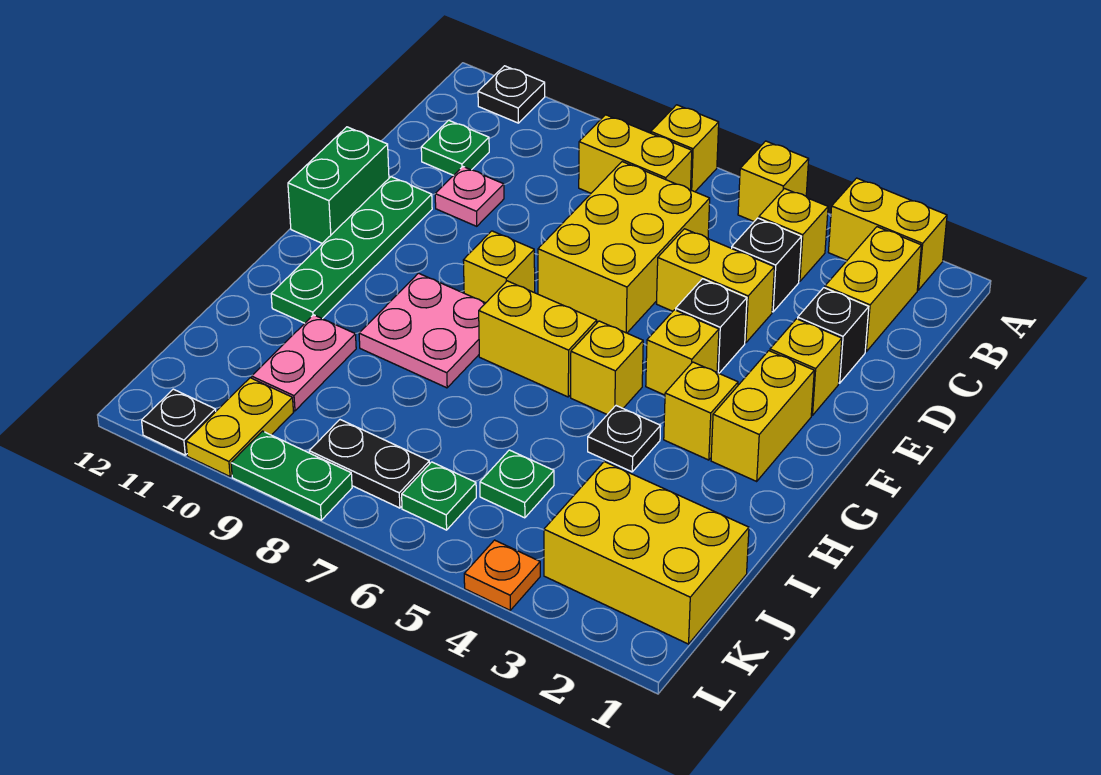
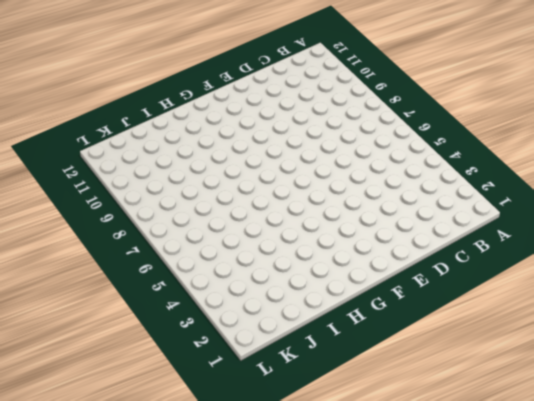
none -> yellow brick A2:A3 level 1
none -> yellow brick A5 level 1
none -> yellow brick A7 level 1
none -> black plate A11 level 1

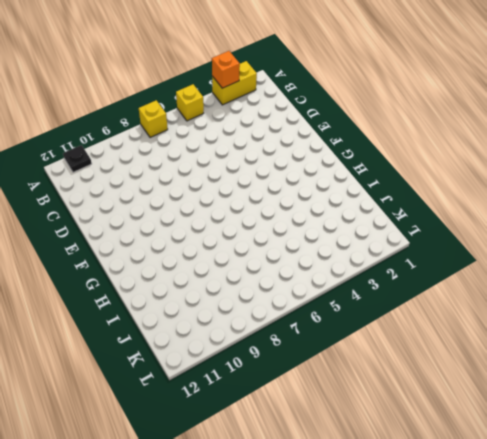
orange brick A3 level 2 -> none
none -> yellow brick B2:C2 level 1
none -> yellow brick B4 level 1
none -> yellow brick B7:B8 level 1
none -> black brick C4 level 1

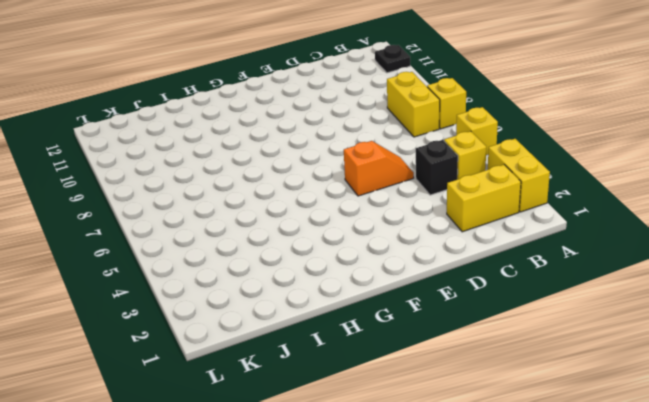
orange slope D5:E5 level 1 top E -> yellow brick D4:D5 level 1
none -> yellow brick C6:E7 level 1
none -> green plate C11 level 1
none -> black brick D2 level 1
none -> pink plate D10 level 1

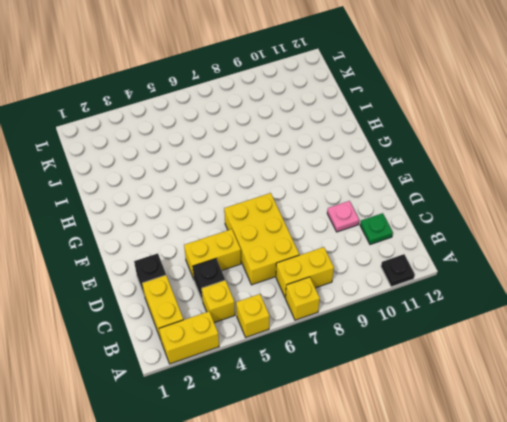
none -> yellow brick E2 level 1
none -> black brick E4 level 1
none -> green plate E11:H11 level 1
none -> green brick E12:F12 level 1

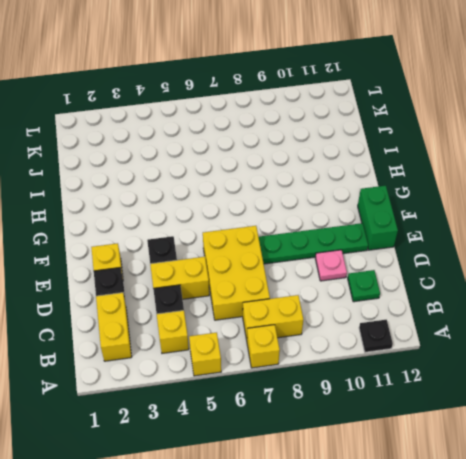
green plate E8:E11 level 1 -> green plate E11:H11 level 1
none -> yellow brick A2:A3 level 1
none -> yellow brick F2:G2 level 1
none -> yellow brick F4 level 1
none -> yellow brick F8 level 1

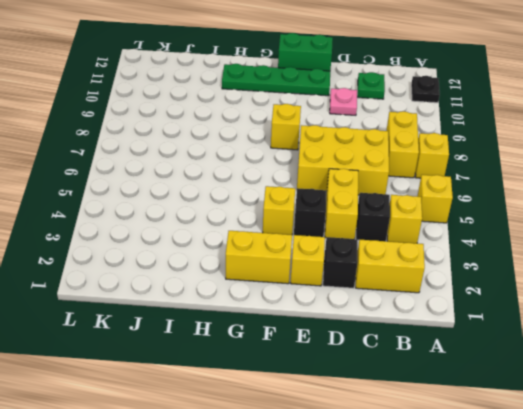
none -> yellow brick A2:A3 level 1
none -> yellow brick G3 level 1
none -> yellow brick G5 level 1
none -> yellow brick G6:G7 level 1

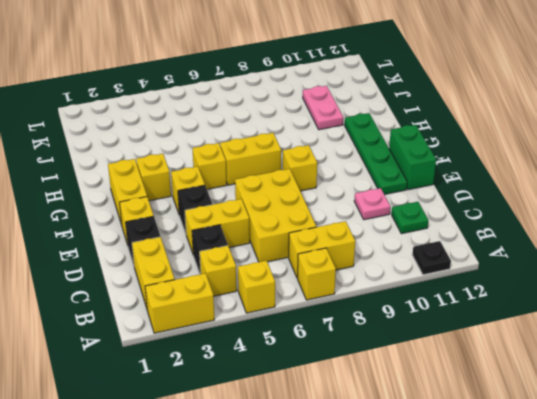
none -> pink plate G8:H9 level 1
none -> black plate H4 level 1
none -> yellow brick J1:K3 level 1
none -> green plate J5 level 1

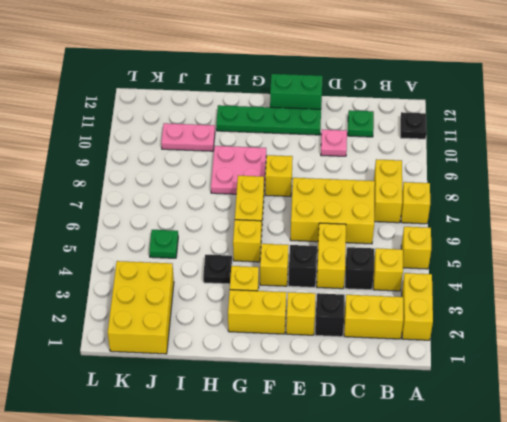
none -> green plate K6 level 1
none -> black plate K7:K8 level 1
none -> yellow plate K10:L10 level 1
none -> orange plate L4 level 1

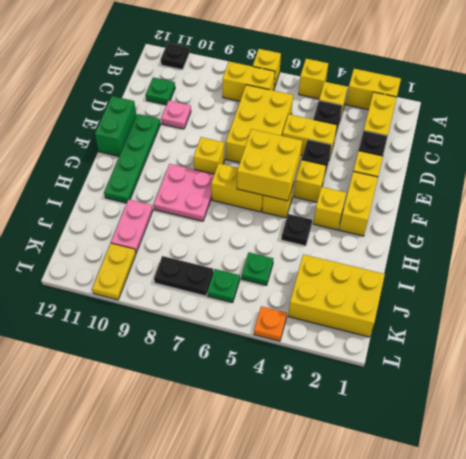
yellow brick F5:G6 level 2 -> none
none -> green plate L8:L9 level 1
none -> black plate L11 level 1

